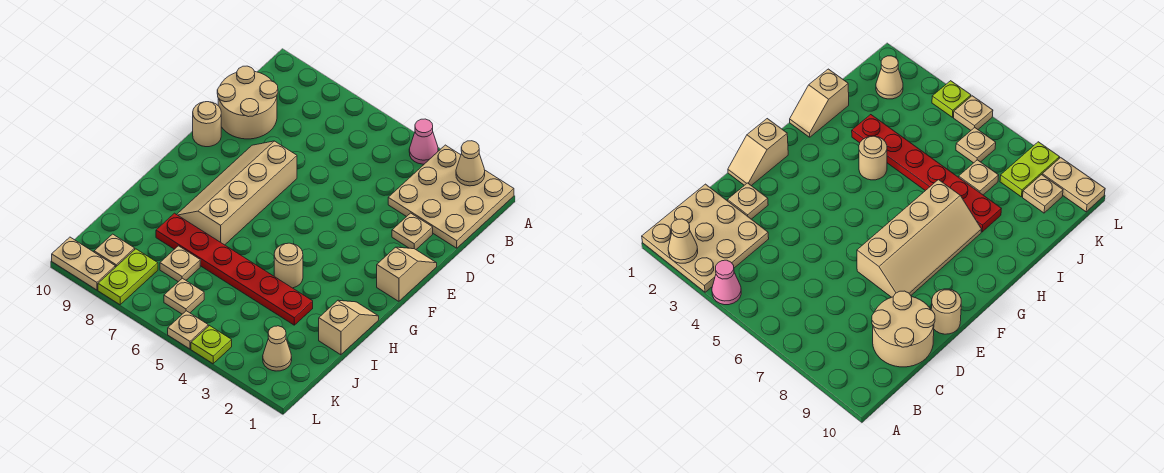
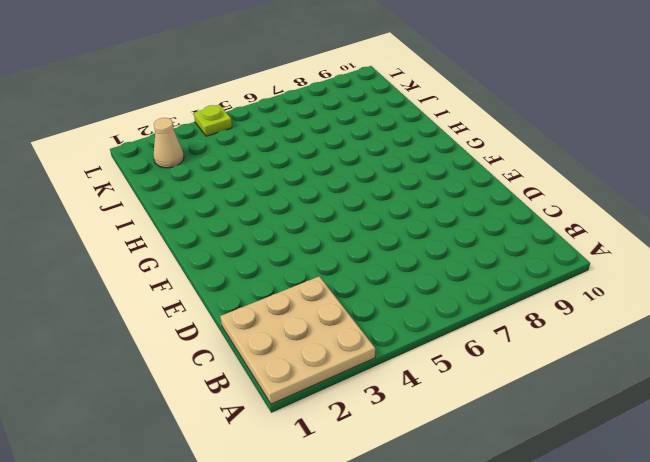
none -> pink cone A4 level 1
none -> tan round brick C9:D10 level 1
none -> tan plate D2 level 1

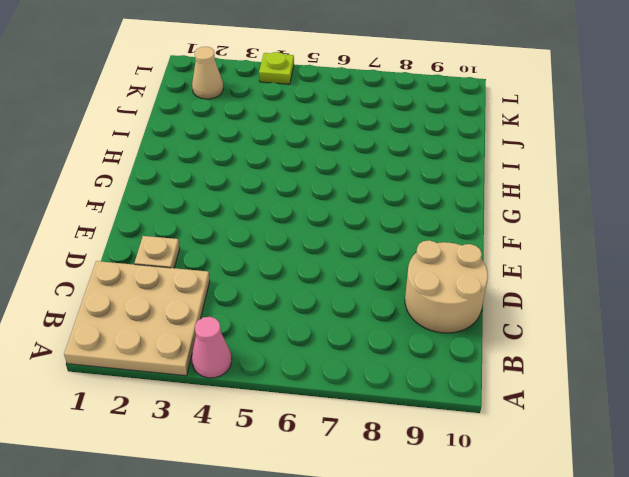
none -> tan slope E1:F1 level 1 top F
none -> tan slope E7:H8 level 1 top 7
none -> tan round brick E10 level 1

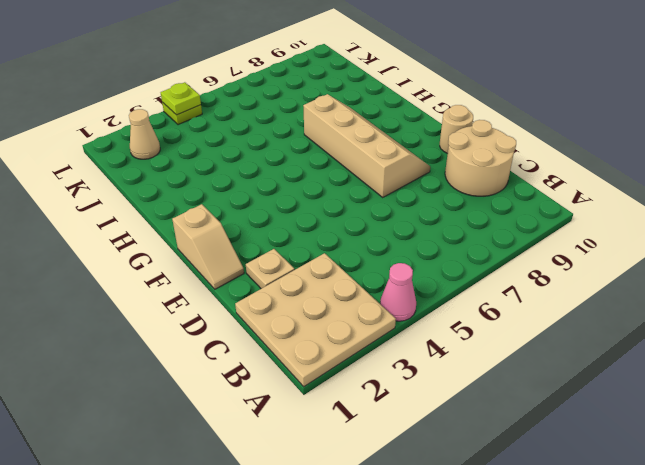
lime plate L4 level 2 -> none
none -> tan slope H1:I1 level 1 top I
none -> tan round brick H4 level 1
none -> red plate I3:I8 level 1

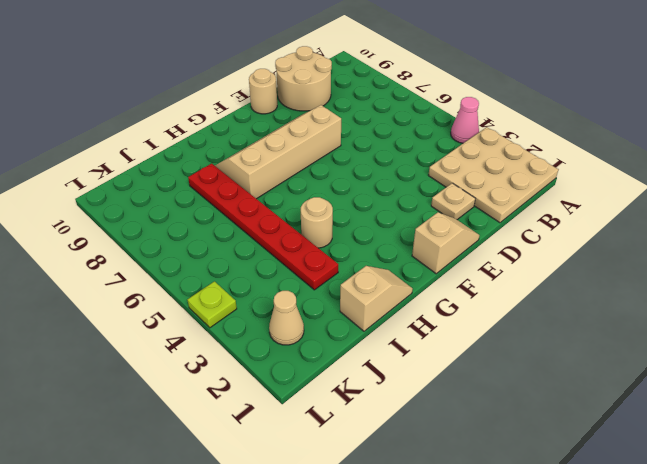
none -> tan plate J7 level 1
none -> tan plate K6 level 1
none -> lime plate K8:L8 level 1

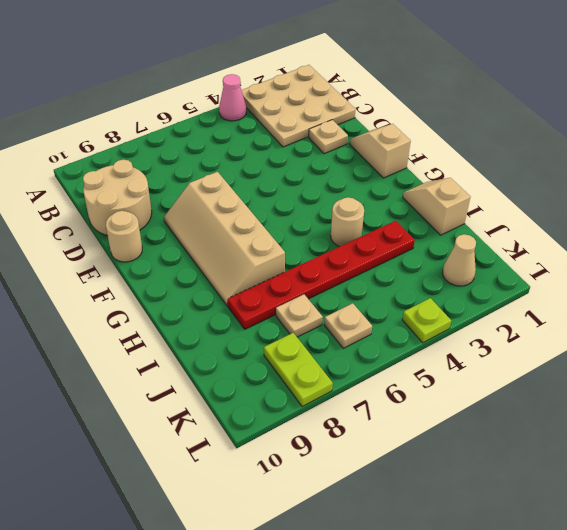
none -> tan plate K9 level 1
none -> tan plate L5 level 1
none -> tan plate L9:L10 level 1

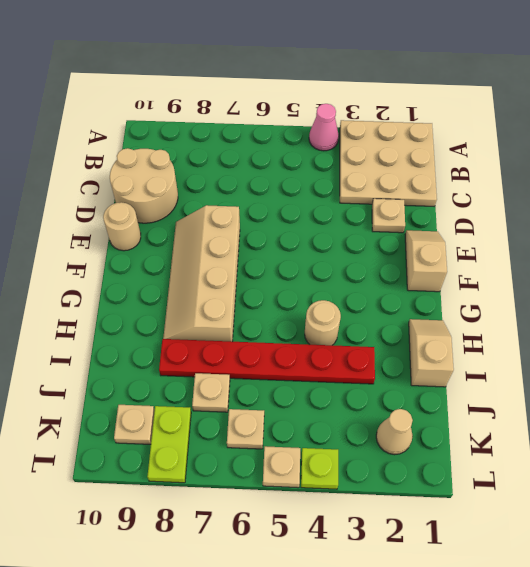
none -> tan plate L9:L10 level 1
none -> tan cone A2 level 2

